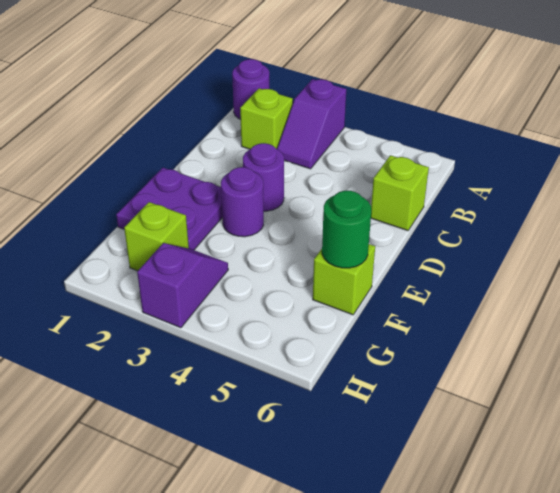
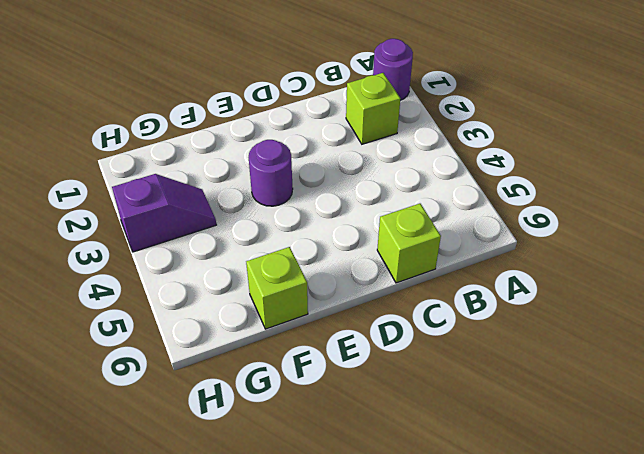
none -> purple slope A3:B3 level 1 top A
none -> purple round brick D3 level 1

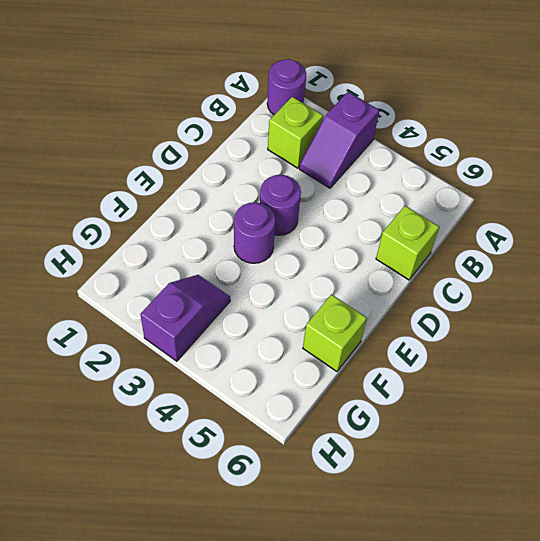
none -> purple plate E1:F2 level 1
none -> lime brick G2 level 1

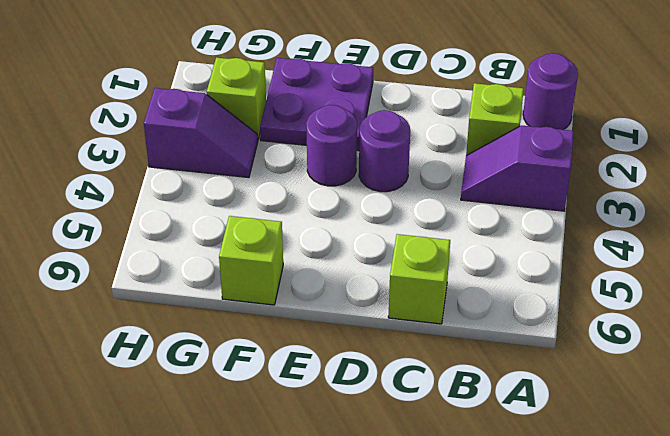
none -> green round brick F6 level 2

